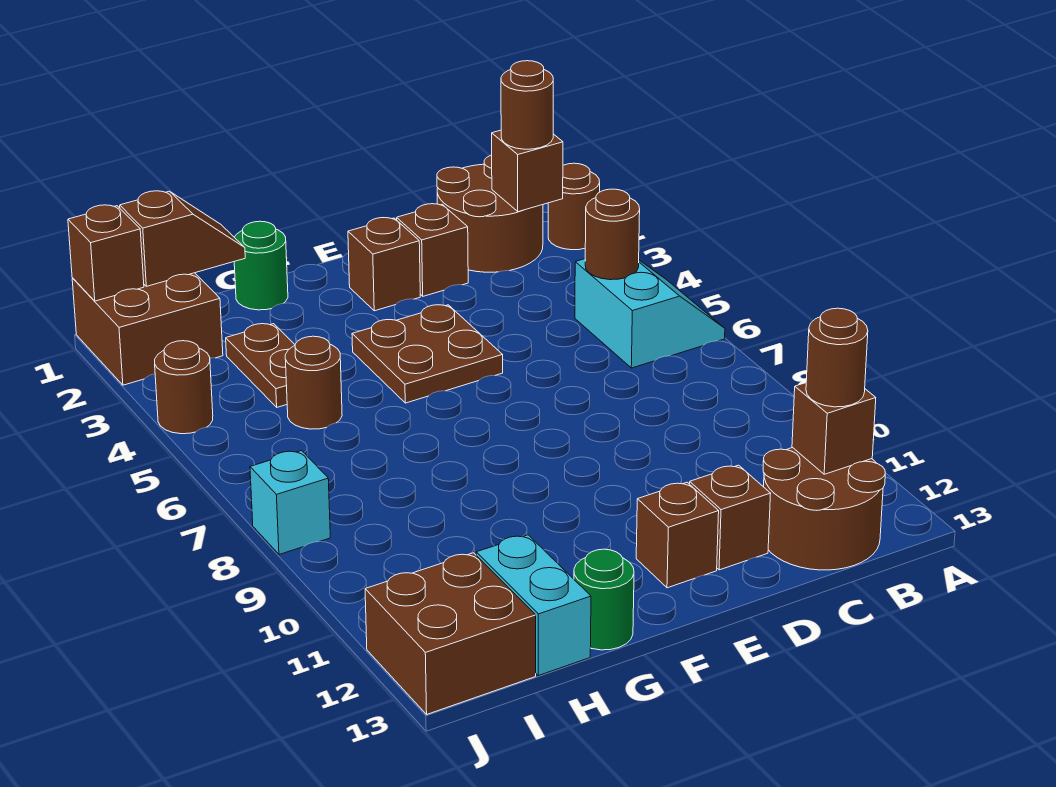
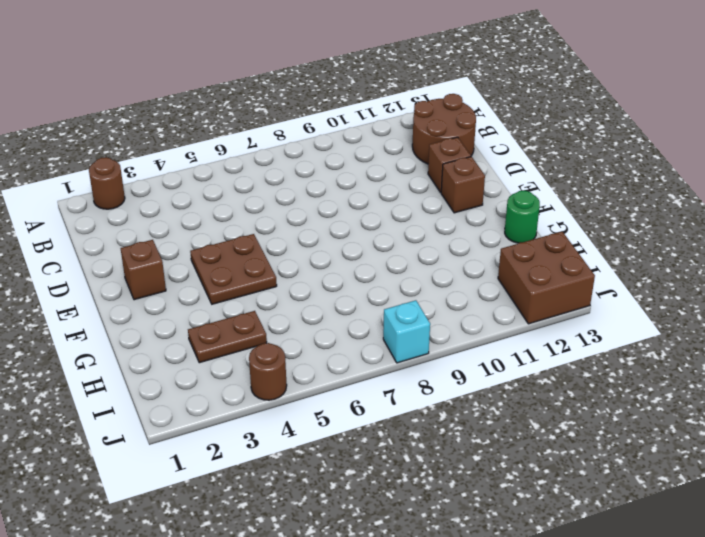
none -> cyan slope A5:B6 level 1 top B
none -> brown round brick B1:C2 level 1
none -> brown brick D2 level 1

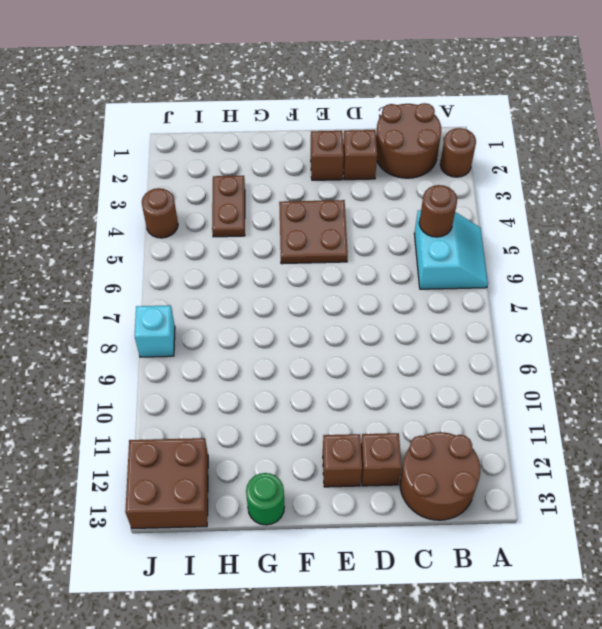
none -> green round brick G1 level 1
none -> brown round brick H5 level 1
none -> cyan brick H12:H13 level 1

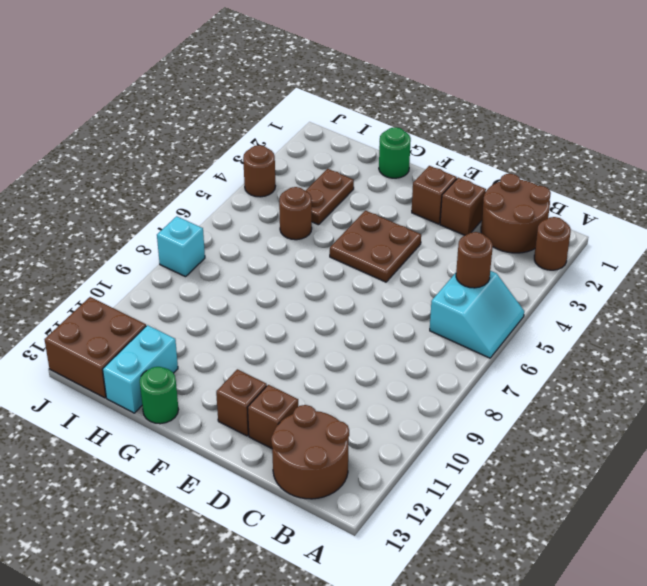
none -> brown brick I1:J2 level 1
none -> brown brick B2 level 2
none -> brown brick B12 level 2

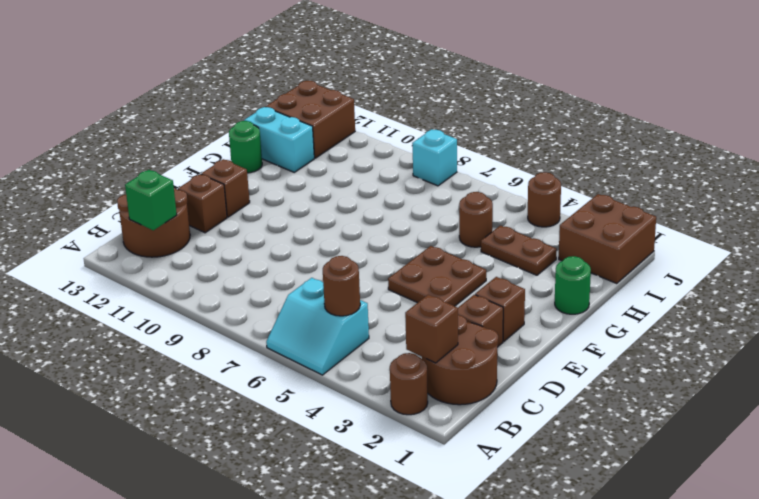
green brick B12 level 2 -> brown brick B12 level 2
none -> brown slope H1:I1 level 2 top I
none -> brown brick J1 level 2
none -> brown round brick B2 level 3

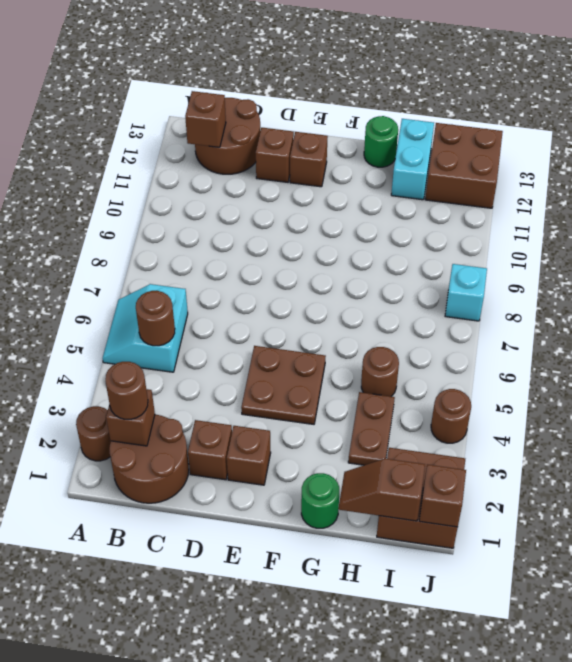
none -> brown round brick B12 level 3

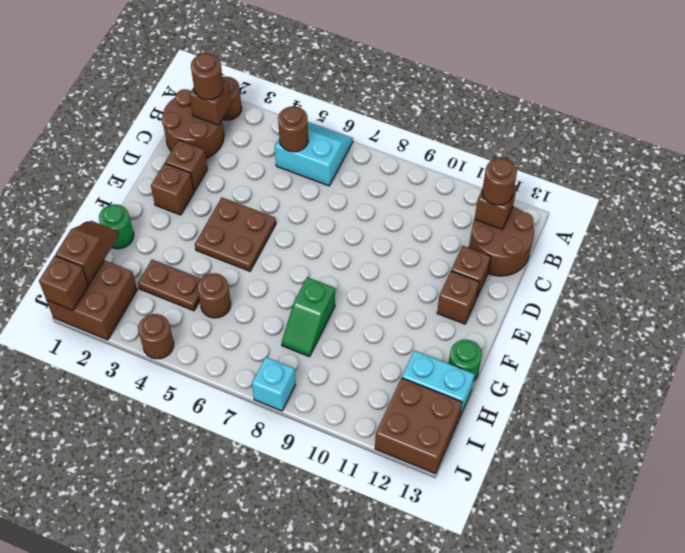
green slope G8:H8 level 1 top G -> none

